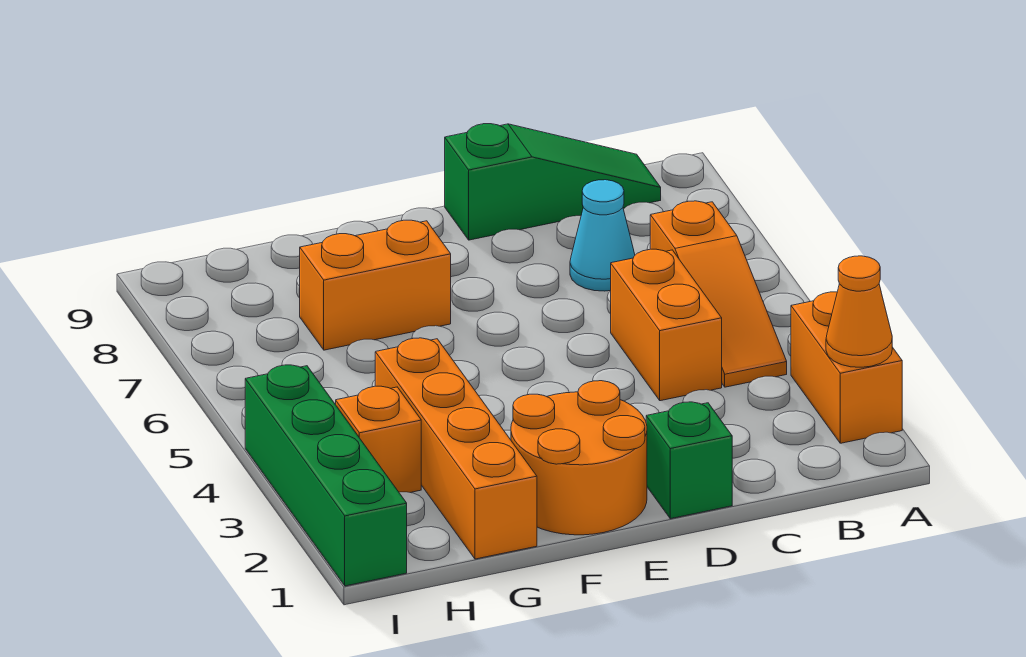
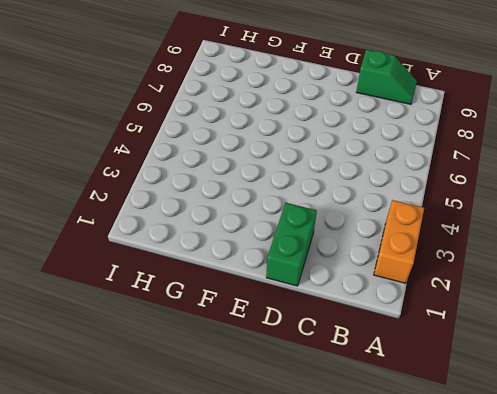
green slope B9:C9 level 1 top C -> green slope B9:D9 level 1 top D
green brick D1:D2 level 1 -> green brick D1 level 1
none -> orange slope B4:B6 level 1 top 6
none -> orange brick C4:C5 level 1
none -> cyan cone C7 level 1

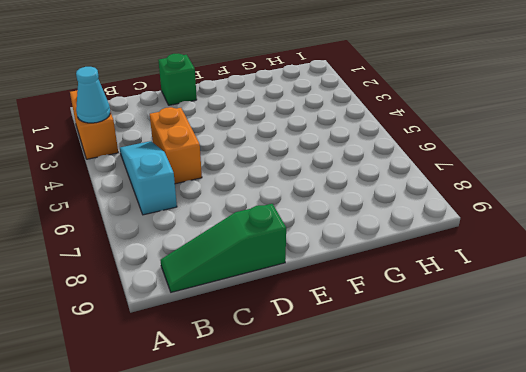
cyan cone A3 level 2 -> cyan cone C7 level 1
cyan slope B4:B6 level 1 top 6 -> orange slope B4:B6 level 1 top 6
none -> orange round brick E1:F2 level 1
none -> orange brick F7:G7 level 1
none -> orange brick G1:G4 level 1

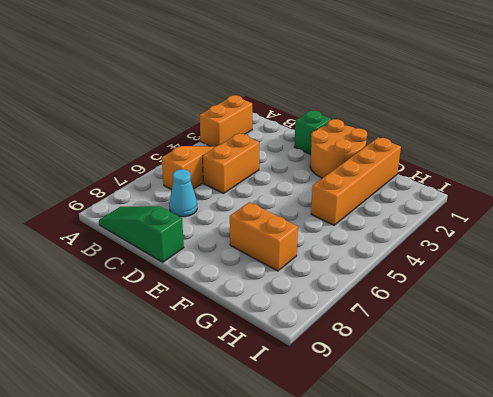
none -> orange brick H3 level 1
none -> green brick I1:I4 level 1
none -> orange cone A2 level 2

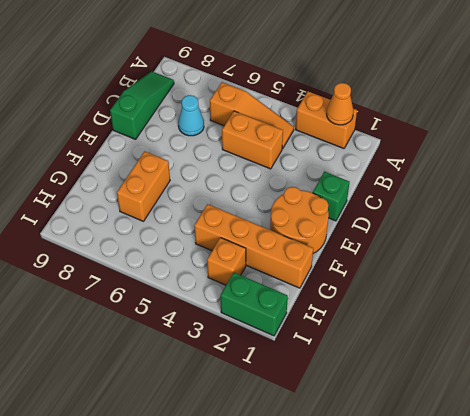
green brick I1:I2 level 1 -> green brick I1:I4 level 1

